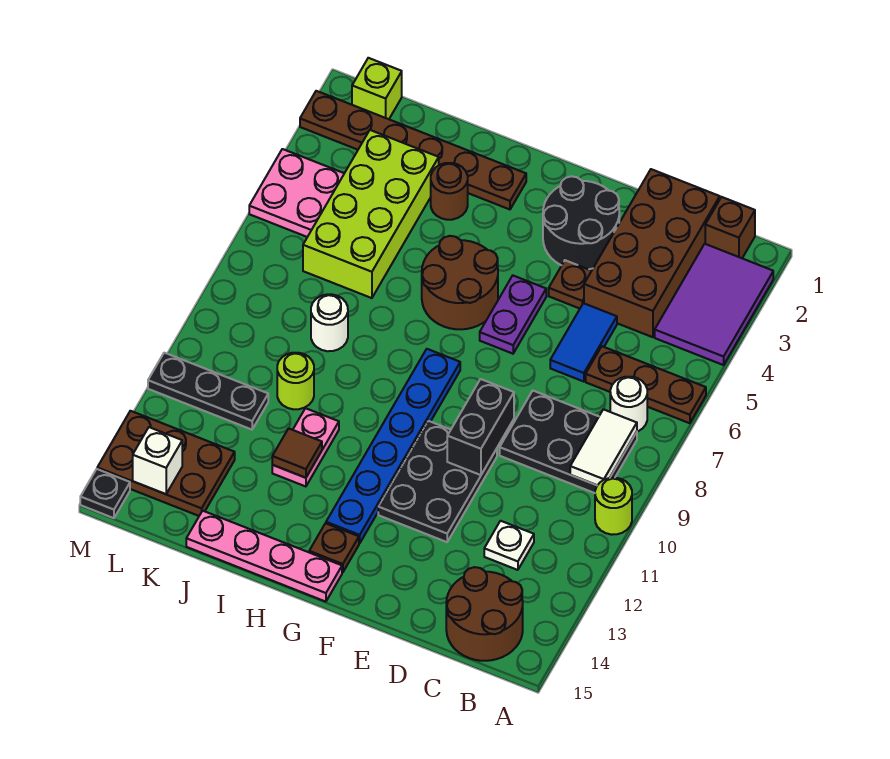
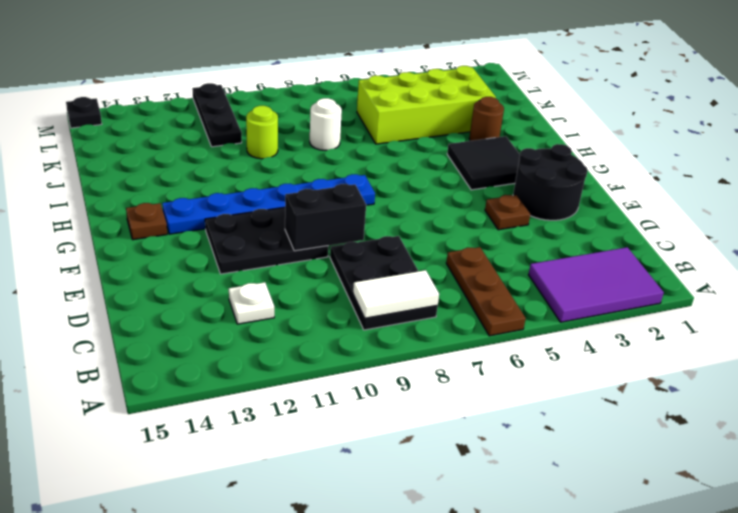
black tile G3:H4 level 1 -> none
none -> lime round brick A10 level 1
none -> brown brick B1 level 1
none -> white round brick B7 level 1
none -> brown round brick B14:C15 level 1

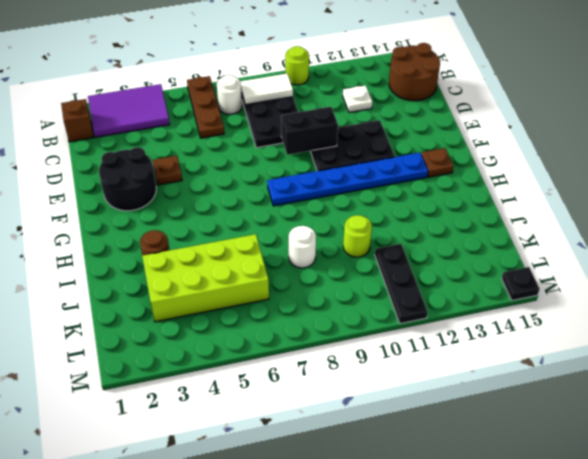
none -> brown brick C1:D4 level 1
none -> blue tile D5:D6 level 1
none -> purple plate F5:F6 level 1
none -> brown round brick G5:H6 level 1

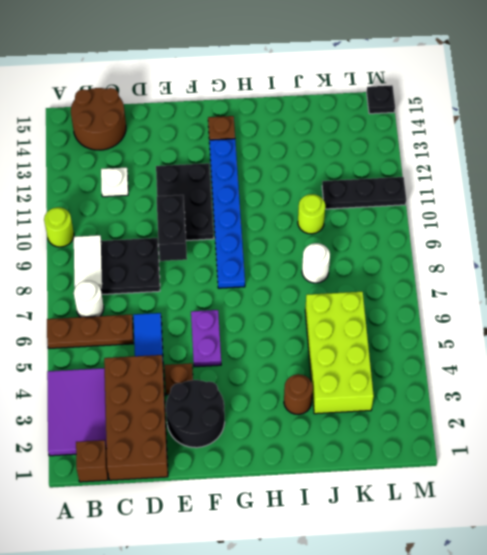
none -> brown round brick G5:H6 level 1
none -> pink plate G15:J15 level 1
none -> brown plate H2:M2 level 1
none -> pink plate I11:I12 level 1

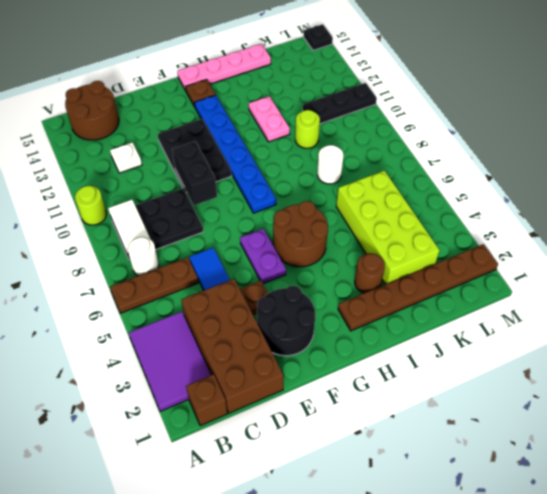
none -> brown plate K13:M14 level 1
none -> lime brick L1 level 1
none -> pink plate L4:M5 level 1
none -> brown tile I12 level 2

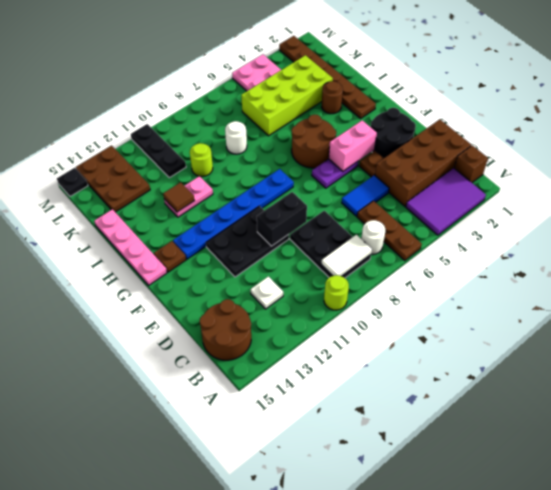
pink brick F4:F5 level 2 -> none
none -> lime brick L1 level 1
none -> white brick L14 level 2

